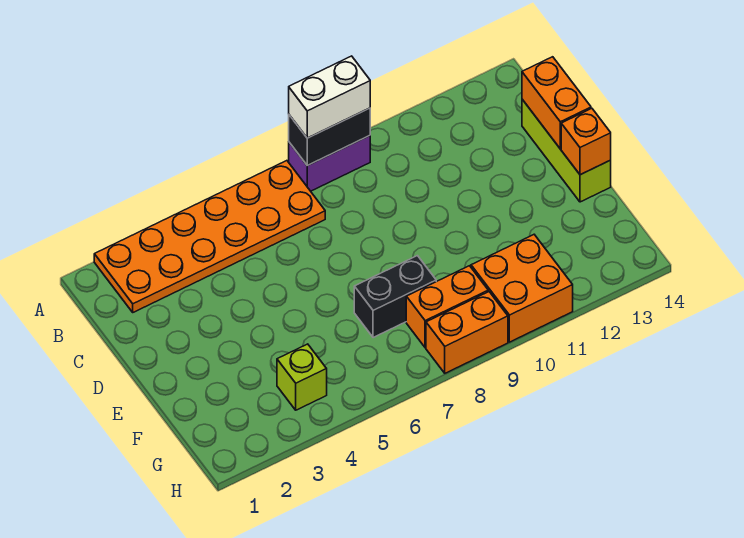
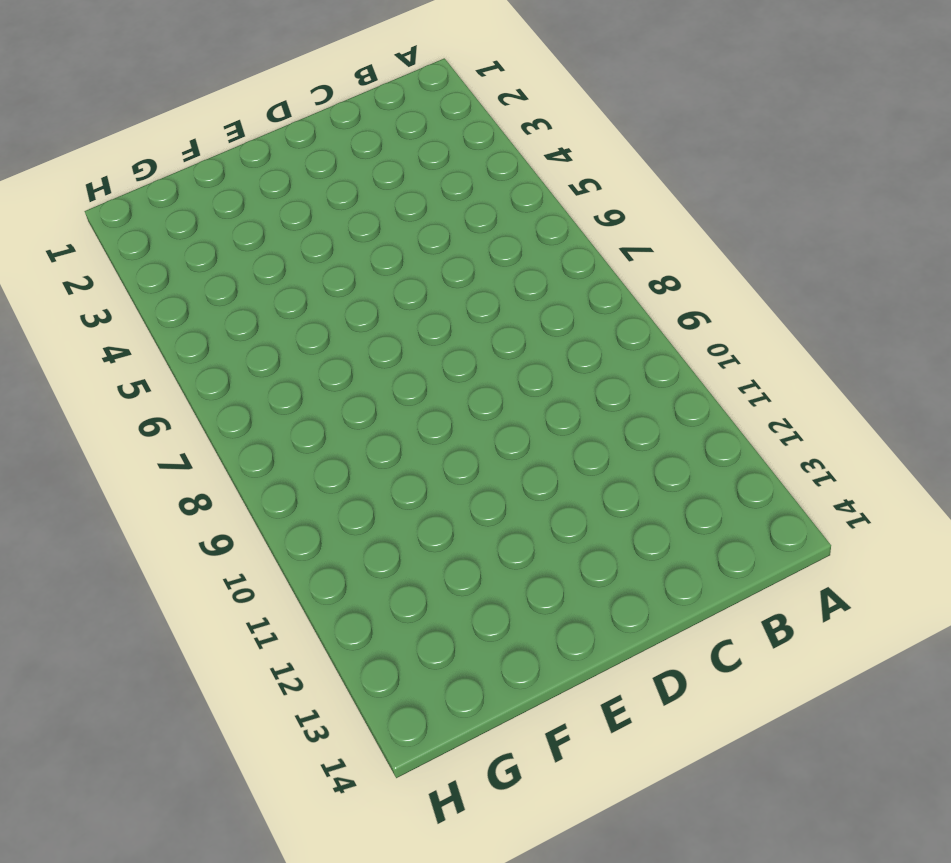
none -> orange plate A2:B7 level 1
none -> purple brick A8:A9 level 1
none -> lime brick C14:E14 level 1

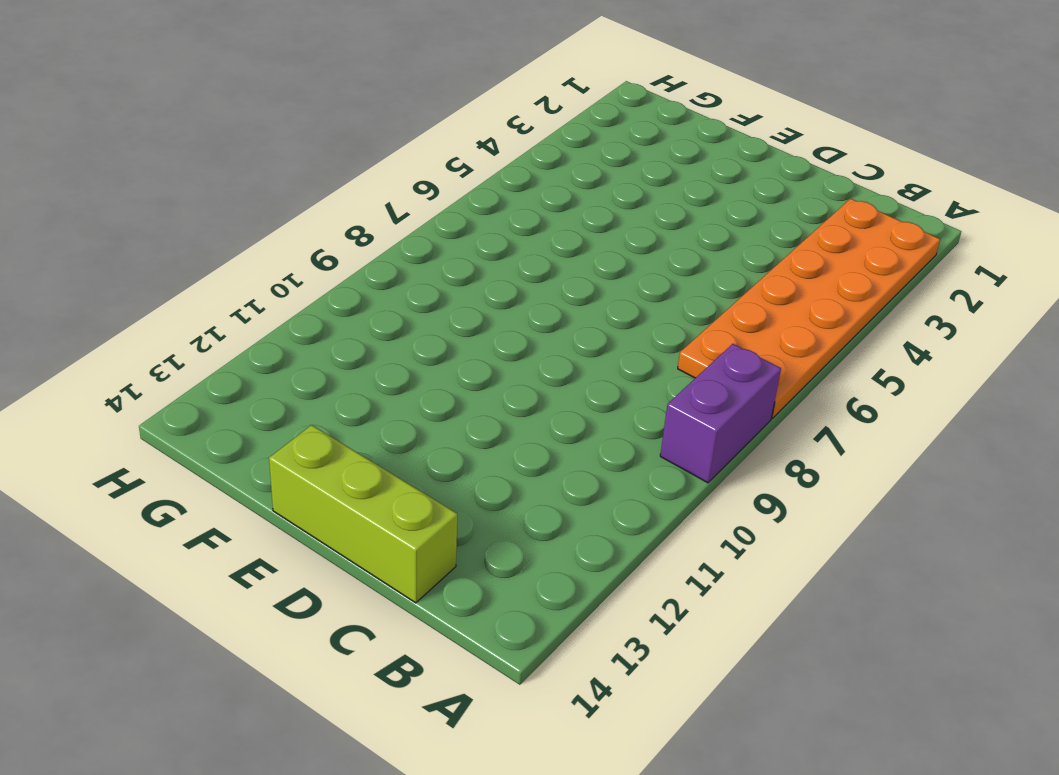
none -> black brick F7:F8 level 1
none -> lime brick G4 level 1
none -> orange brick G8:G9 level 1

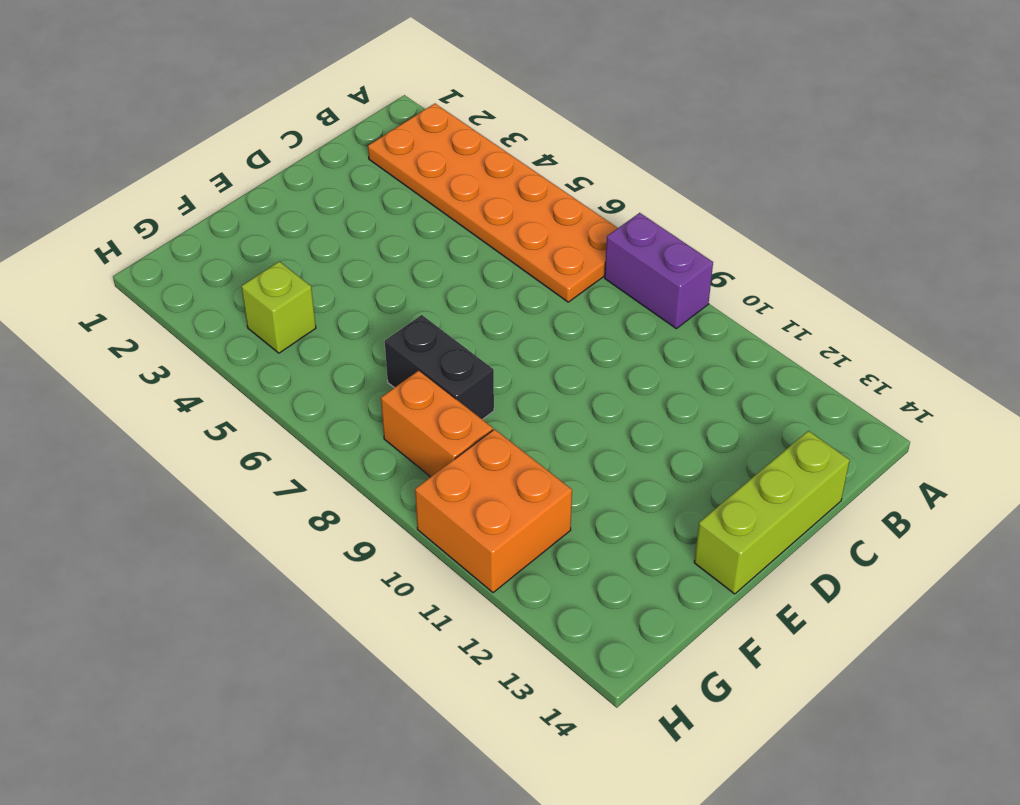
none -> orange brick H8:H9 level 1
none -> black brick A8:A9 level 2
none -> orange brick C14:D14 level 2

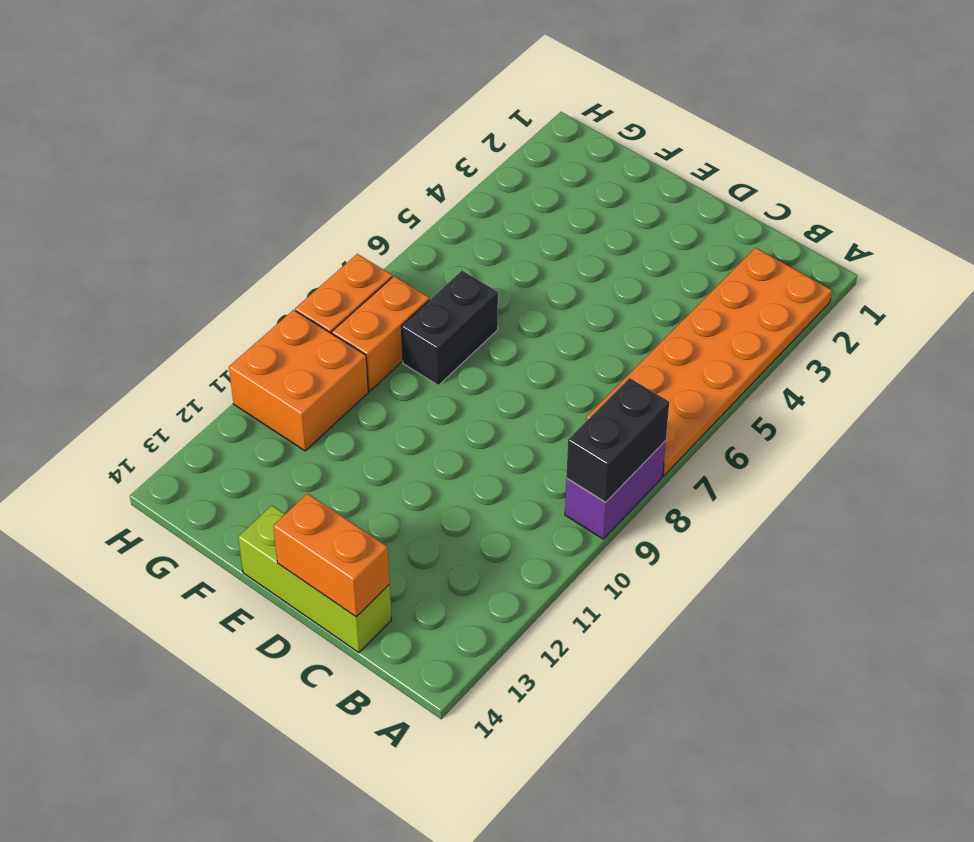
none -> lime brick G4 level 1
none -> orange brick E14 level 2
none -> white brick A8:A9 level 3

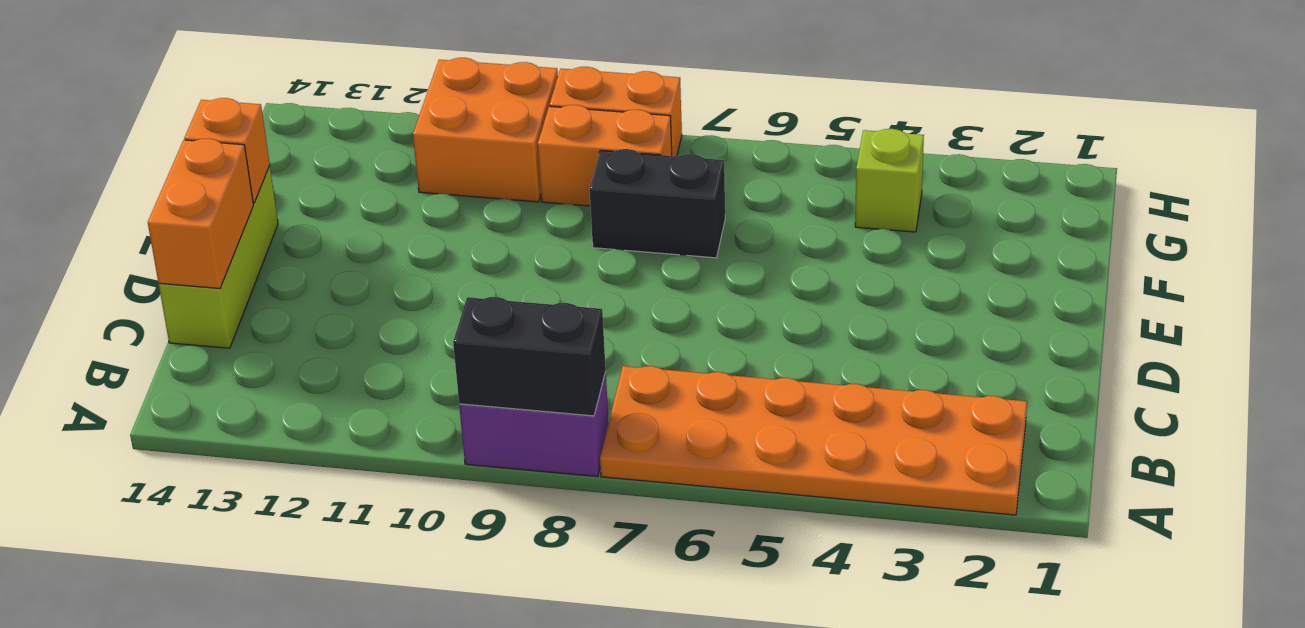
none -> white brick A8:A9 level 3

